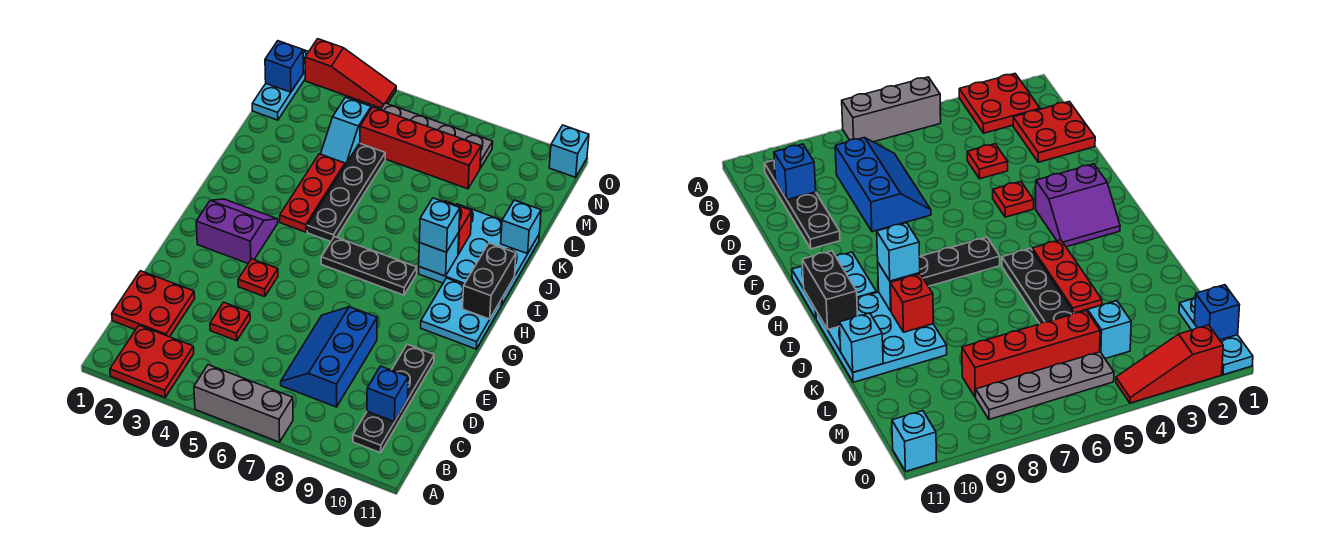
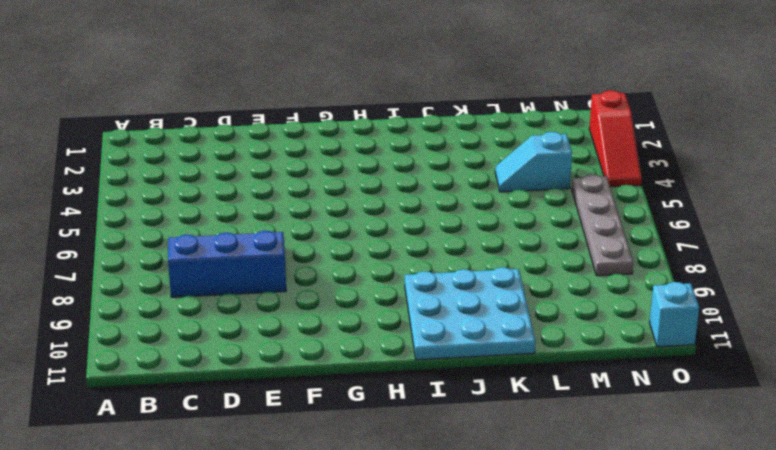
none -> red plate A2:B3 level 1
none -> grey brick A5:A7 level 1
none -> black plate B10:E10 level 1

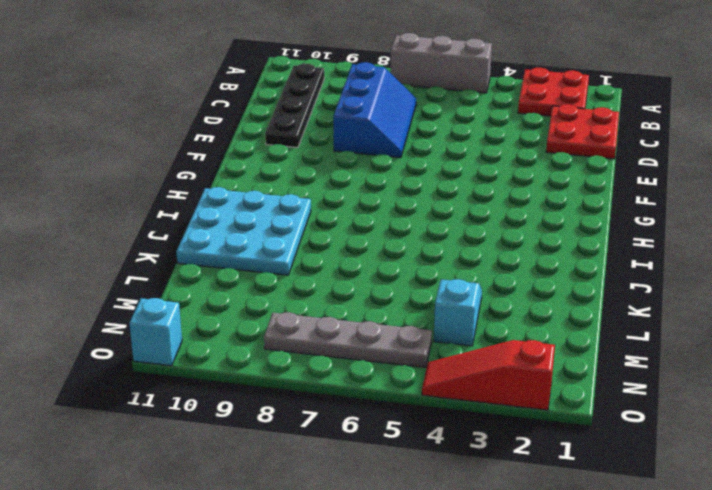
none -> red plate D4 level 1
none -> red plate F4 level 1
none -> purple slope G2:H3 level 1 top G

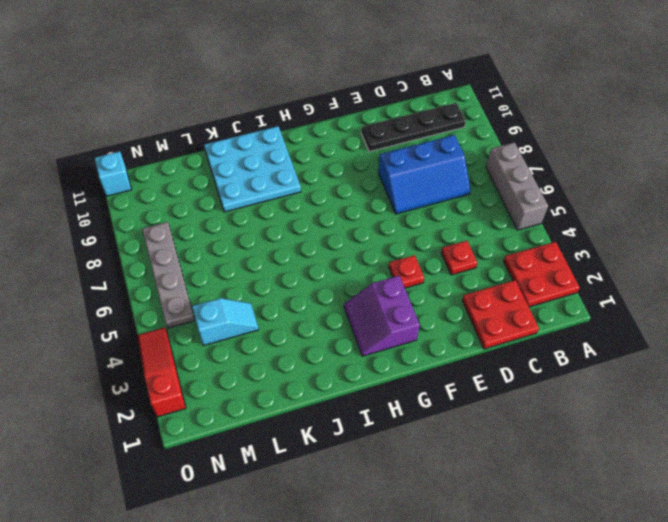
none -> cyan plate G10:H11 level 1
none -> black plate H6:H8 level 1
none -> red plate I4:K4 level 1

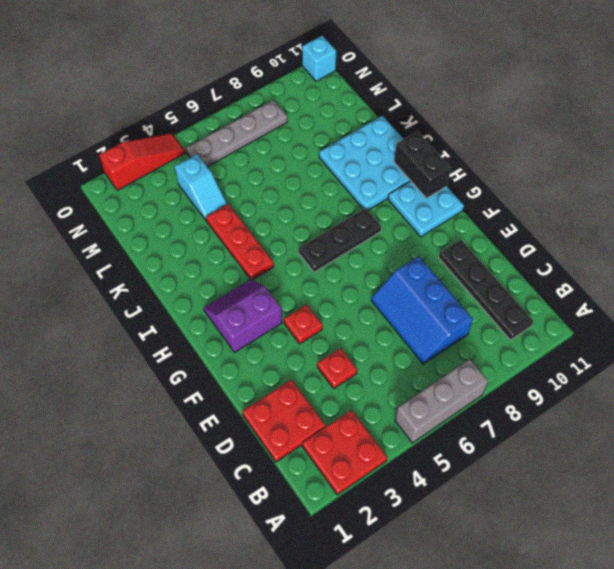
none -> black plate I5:L5 level 1
none -> cyan plate M1:O1 level 1
none -> red brick M5:M8 level 1

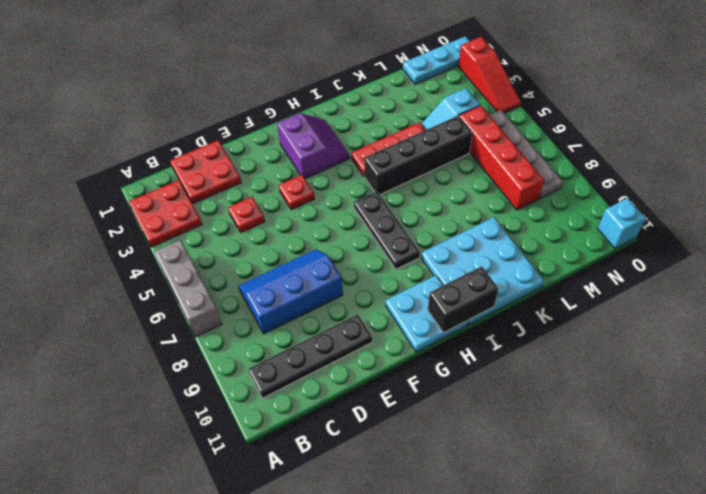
black brick I5:L5 level 1 -> black plate I5:L5 level 1
none -> blue brick C10 level 2
none -> cyan brick I9 level 2
none -> red brick J9 level 2

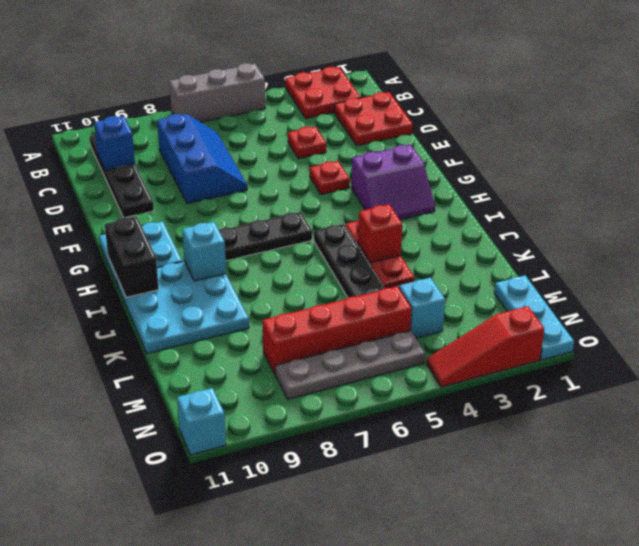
red brick J4 level 2 -> red brick J9 level 2
none -> cyan brick K11 level 2
none -> blue brick N1 level 2
none -> cyan brick I9 level 3

